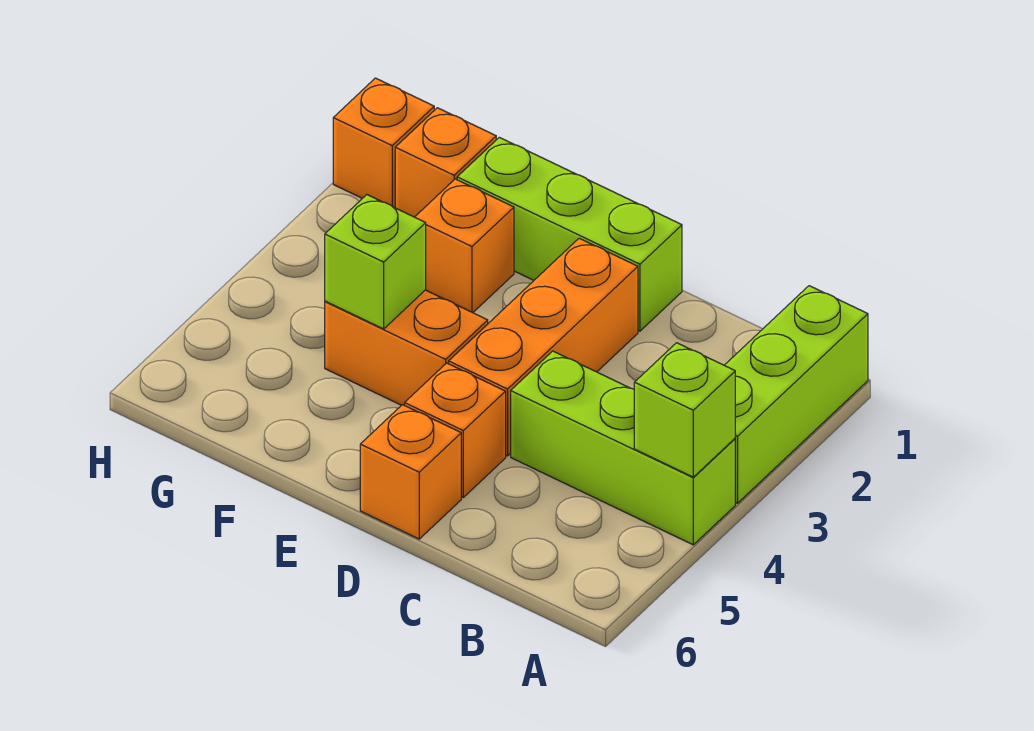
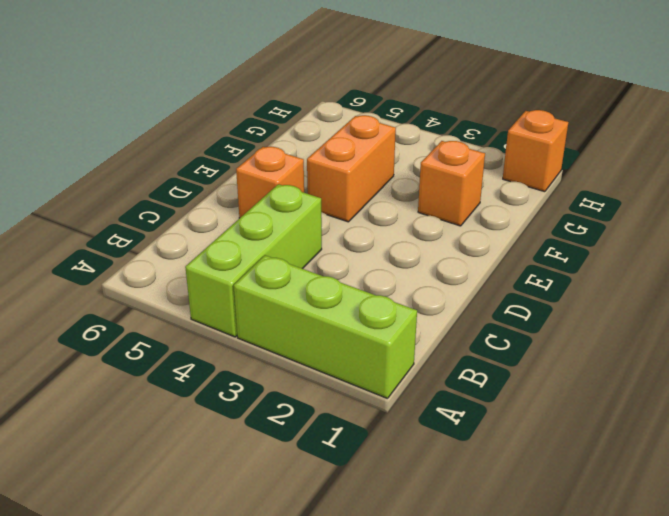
none -> lime brick D1:F1 level 1
none -> orange brick D2:D4 level 1
none -> orange brick D6 level 1

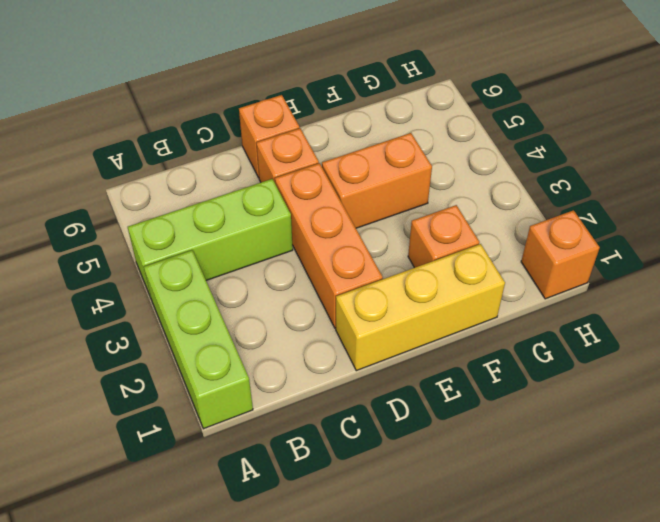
yellow brick D1:F1 level 1 -> lime brick D1:F1 level 1
none -> orange brick G1 level 1
none -> lime brick A4 level 2
none -> lime brick F4 level 2

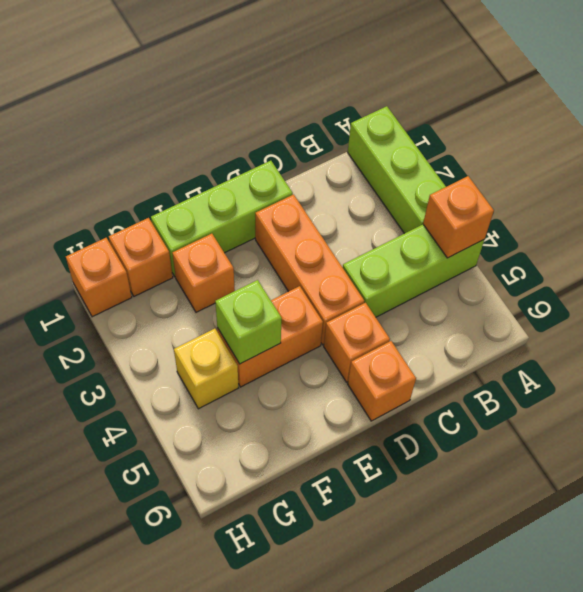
orange brick A4 level 2 -> lime brick A4 level 2
yellow brick G4 level 1 -> none

